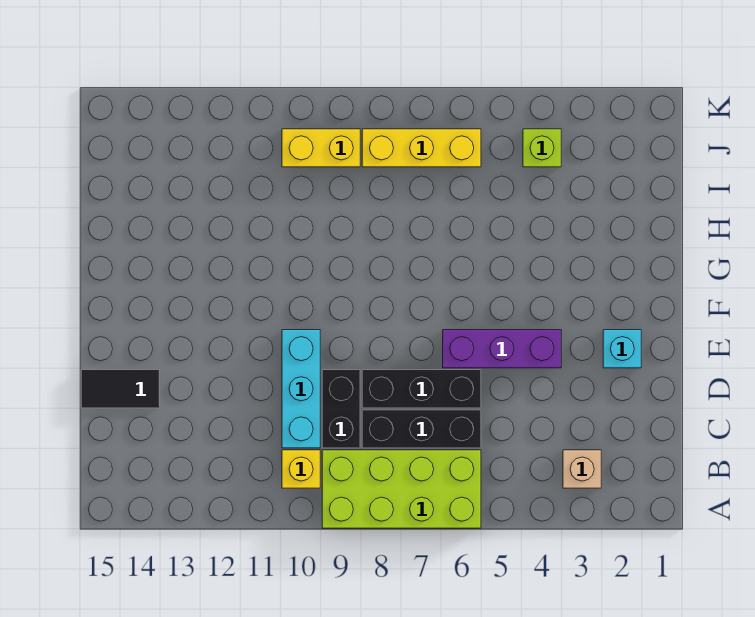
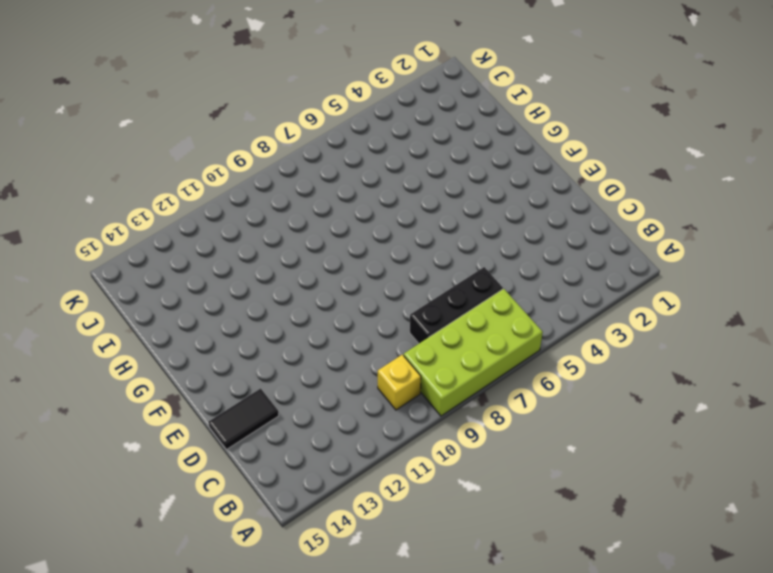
none -> tan brick B3 level 1
none -> black brick C9:D9 level 1
none -> cyan brick C10:E10 level 1

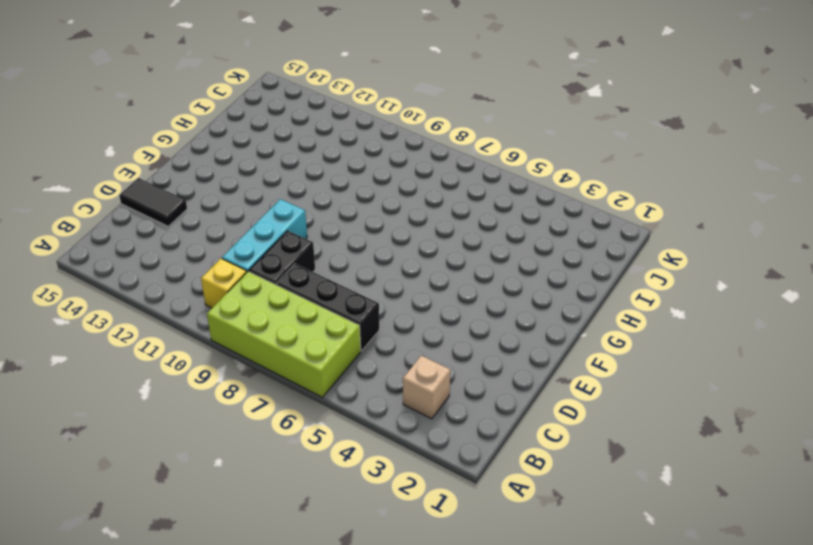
none -> black brick D6:D8 level 1
none -> cyan brick E2 level 1
none -> purple brick E4:E6 level 1

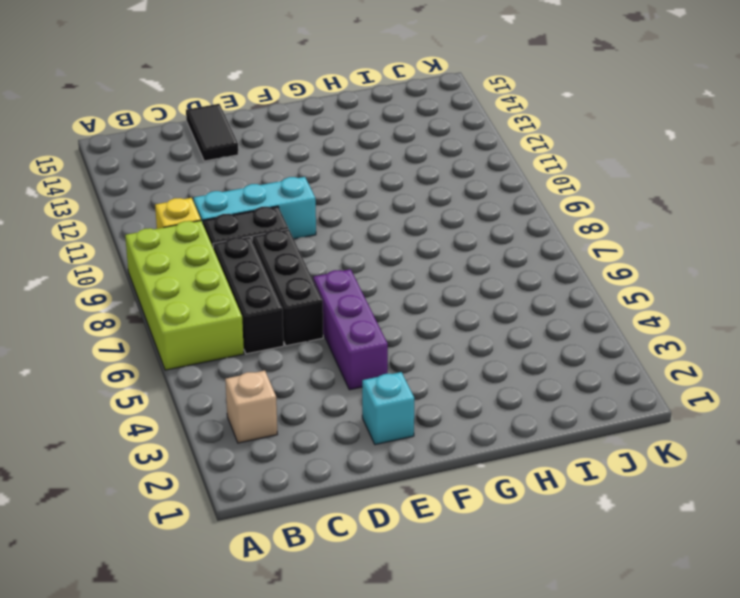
none -> lime brick J4 level 1
none -> yellow brick J6:J8 level 1
none -> yellow brick J9:J10 level 1

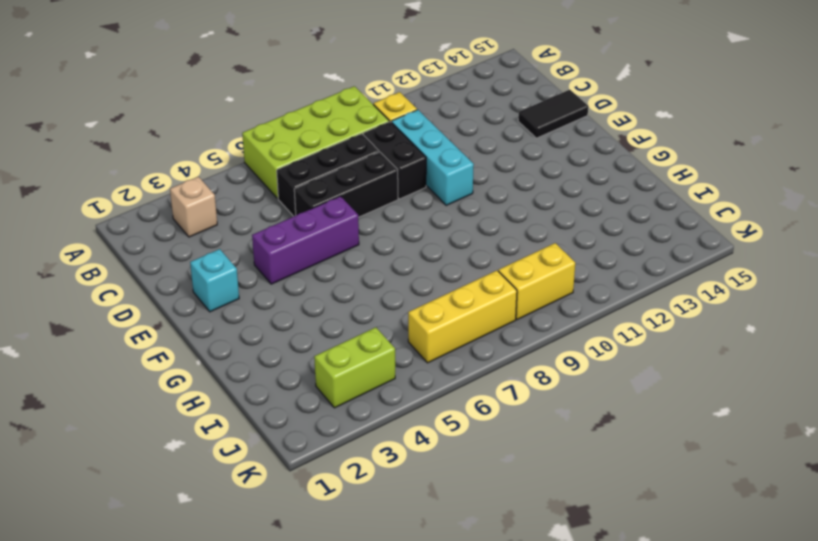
lime brick J3:J4 level 1 -> lime brick J4 level 1

